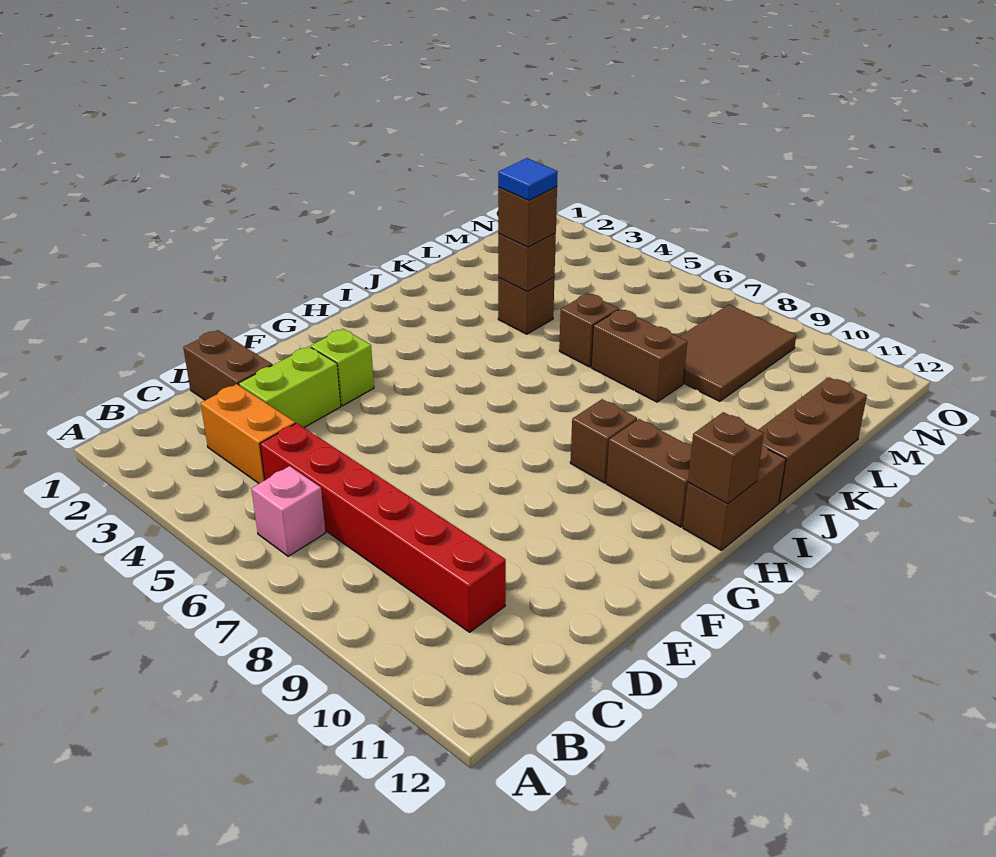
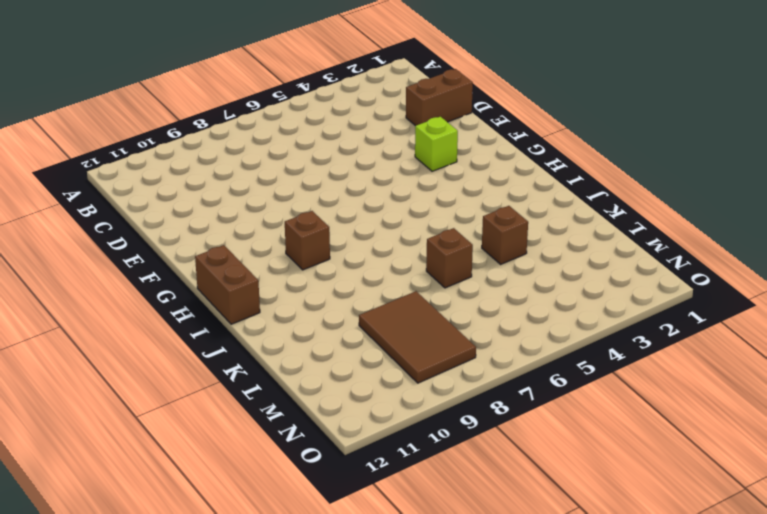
none -> pink brick B6 level 1
none -> orange brick C3:C4 level 1
none -> red brick C5:C10 level 1

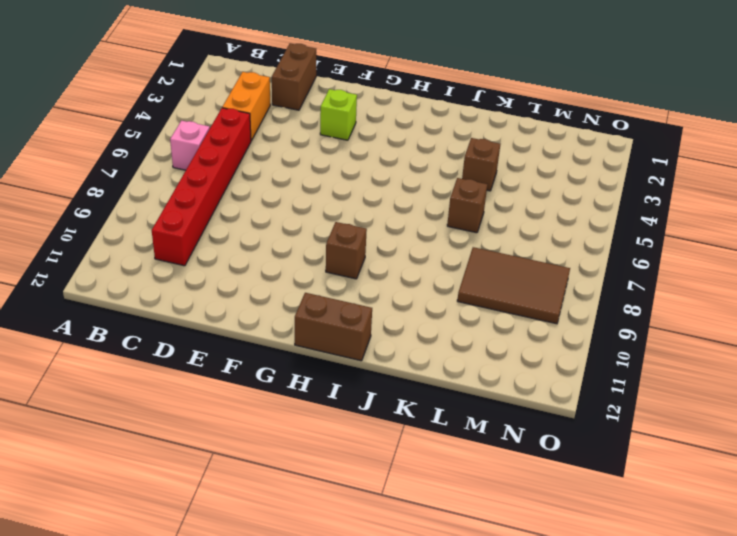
none -> lime brick D3:E3 level 1
none -> brown brick H10:H11 level 1
none -> brown brick J12:L12 level 1

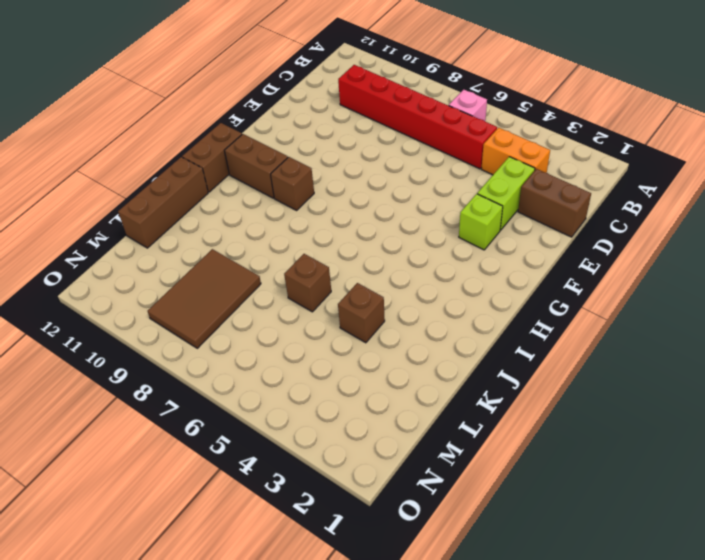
none -> brown brick K7:K8 level 1
none -> brown brick H12 level 2
none -> brown brick K4 level 2

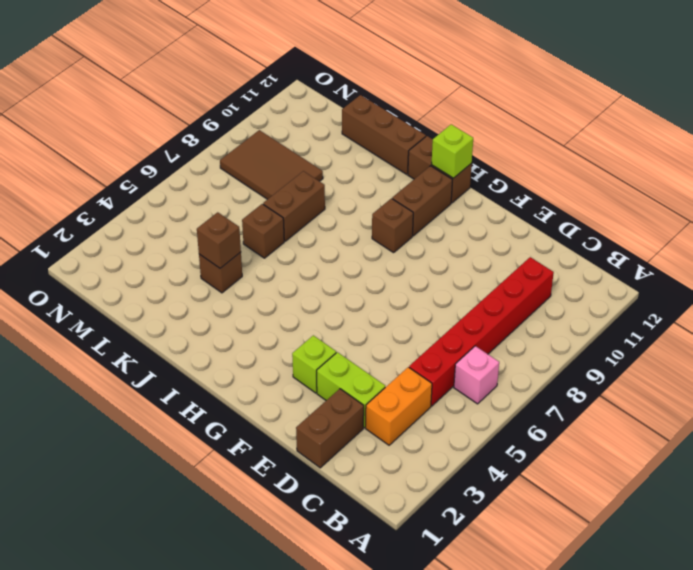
lime brick H12 level 2 -> brown brick H12 level 2
none -> brown brick K4 level 3
none -> blue tile K4 level 4

